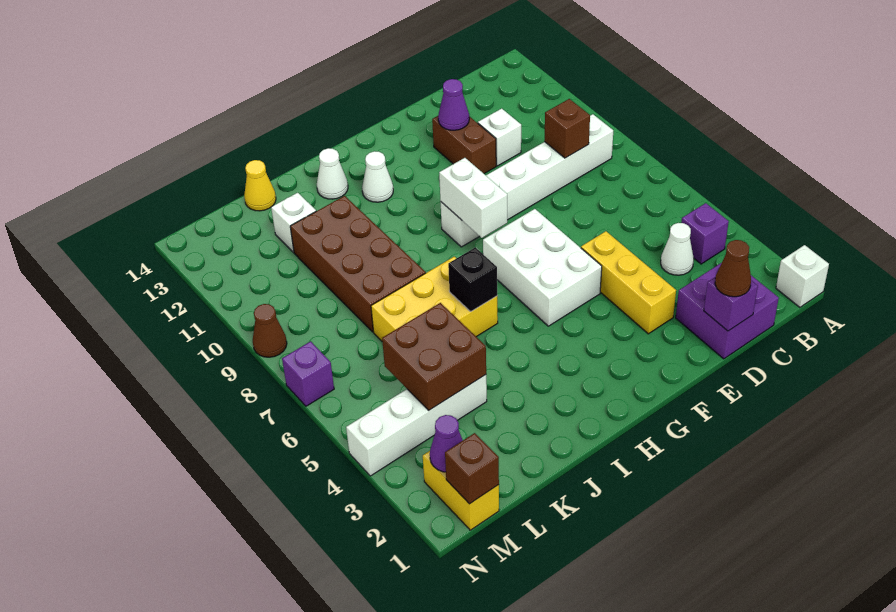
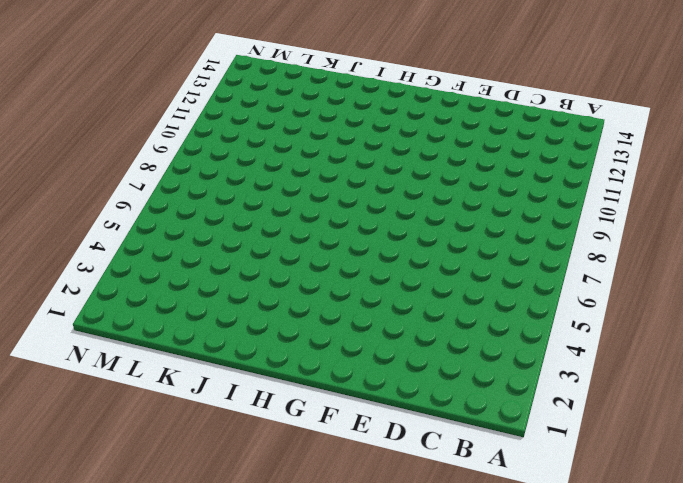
none -> white brick A1 level 1
none -> purple brick B4 level 1
none -> white brick B9:G9 level 1

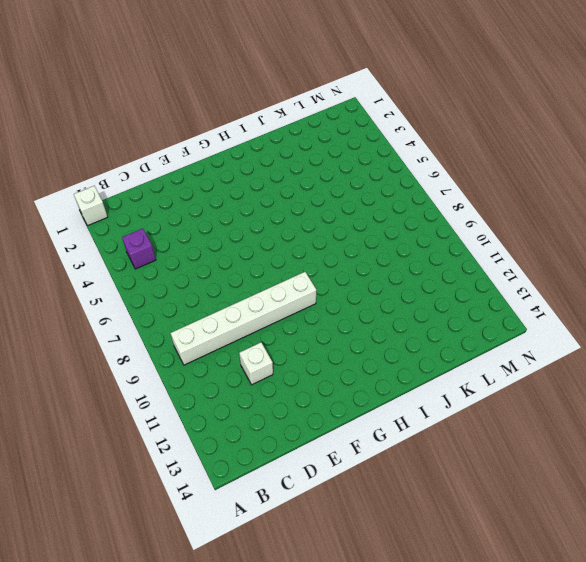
none -> purple brick C1:D2 level 1
none -> white cone C4 level 1
none -> yellow brick E3:E5 level 1

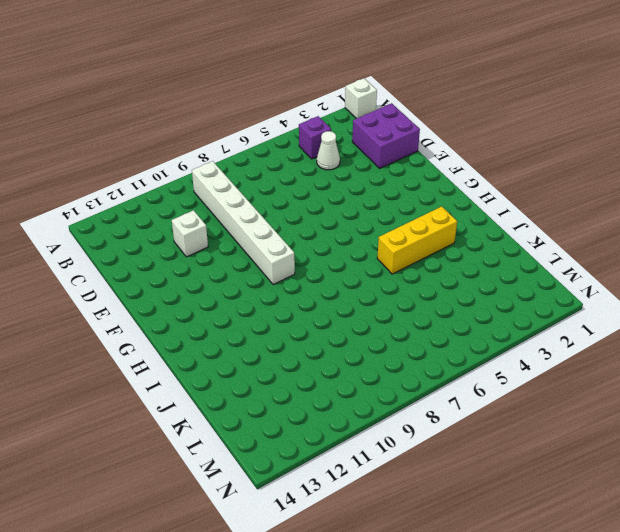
yellow brick I3:I5 level 1 -> yellow brick E3:E5 level 1
none -> brown brick E11:E12 level 1
none -> white brick F5:G7 level 1
none -> white cone H12 level 1

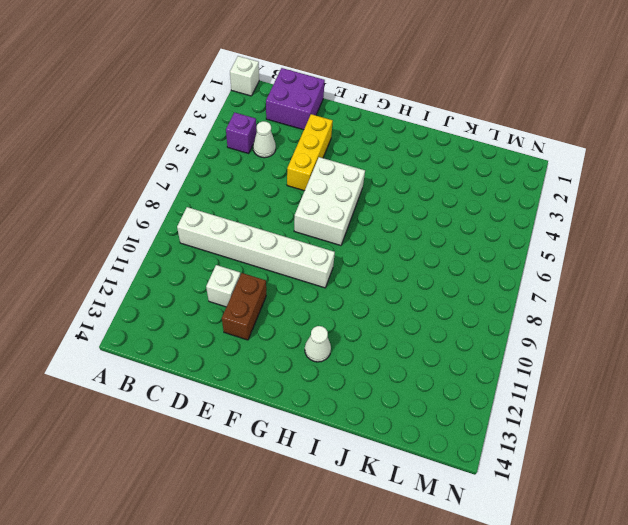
none -> yellow brick I6:K7 level 1
none -> white cone I13 level 1
none -> brown brick J8:K11 level 1

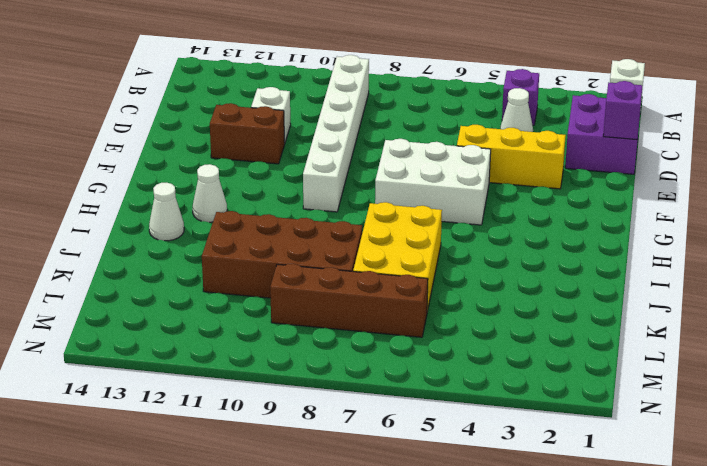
brown brick L6:L9 level 1 -> none
none -> white brick K4:N4 level 1
none -> white brick K12 level 1
none -> yellow cone K14 level 1

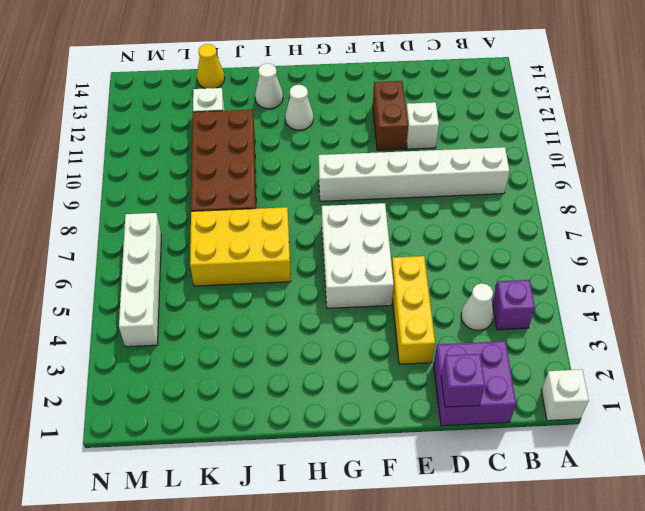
white brick M4:M7 level 1 -> white brick K4:N4 level 1
none -> yellow brick M1:M2 level 1
none -> purple brick N7 level 1
none -> brown cone N9 level 1

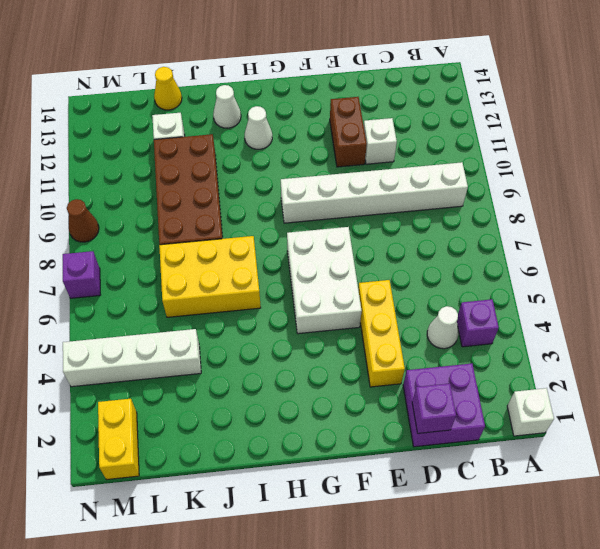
none -> brown brick C9 level 2
none -> purple cone E12 level 2
none -> white brick G8:G9 level 2

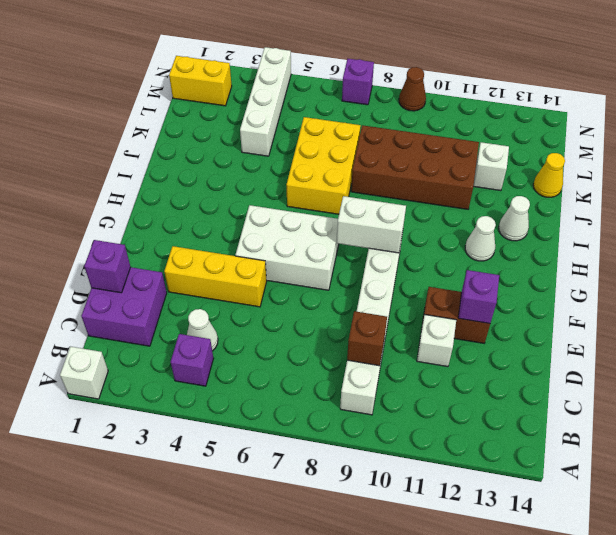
purple brick E12 level 2 -> purple cone E12 level 2
none -> black brick I6 level 2
none -> brown brick K4:L5 level 2
none -> brown brick M1 level 2

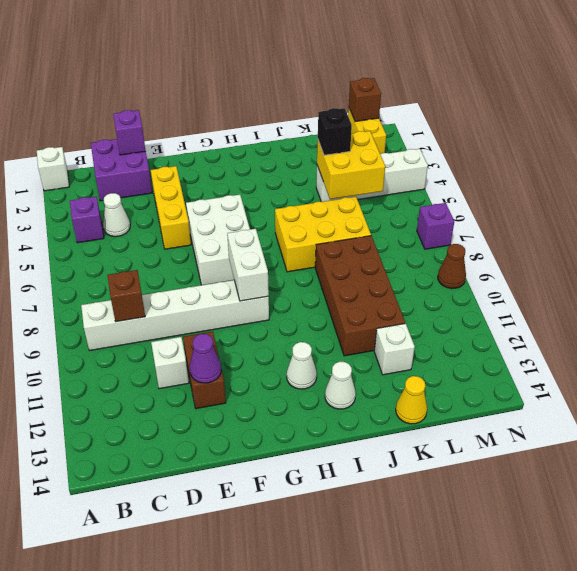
yellow brick K4:L5 level 2 -> brown brick K4:L5 level 2
black brick K4 level 3 -> black brick I6 level 2
none -> purple cone M2 level 2
none -> brown cone D1 level 3

